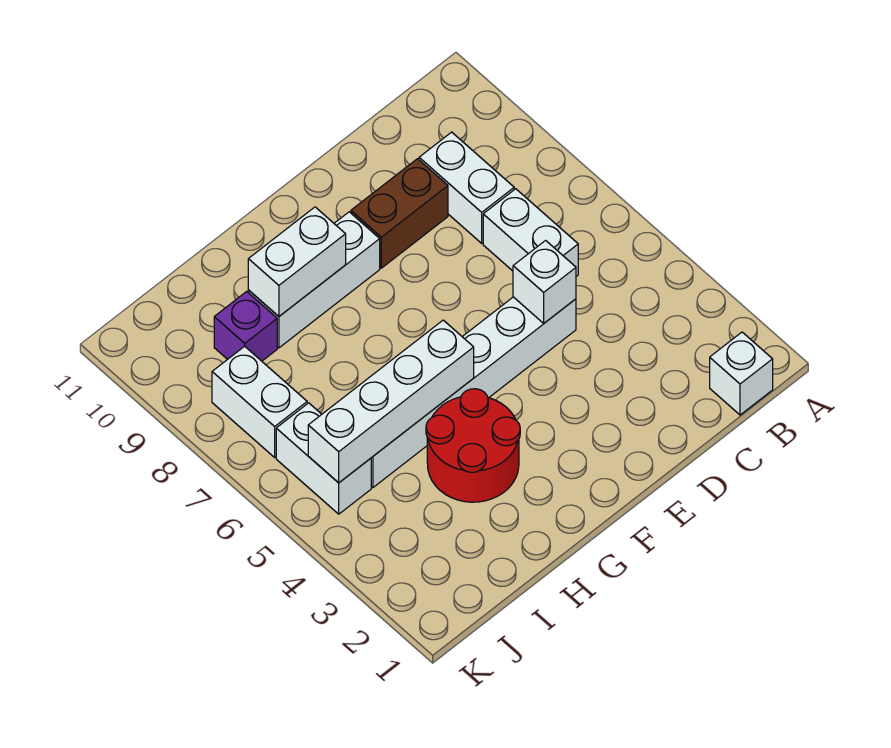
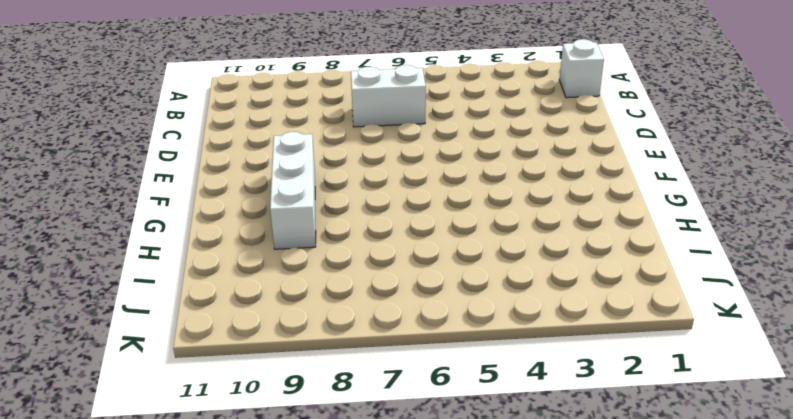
none -> white brick C8:C9 level 1
none -> white brick D5:I5 level 1
none -> brown brick D9:E9 level 1

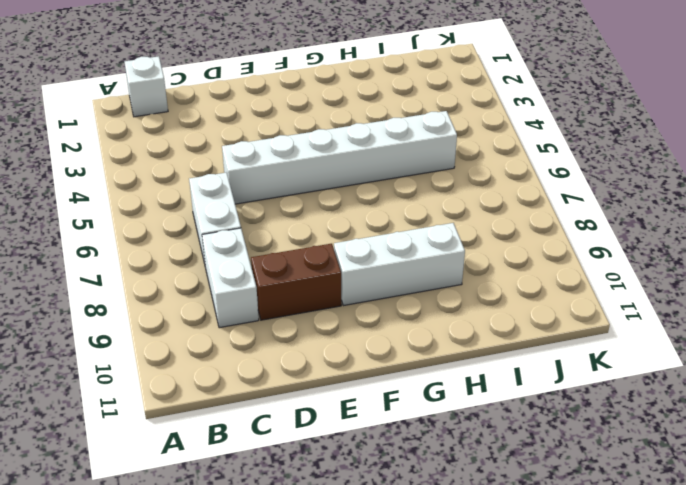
none -> red round brick G3:H4 level 1
none -> purple brick I9 level 1
none -> white brick J5:J6 level 1

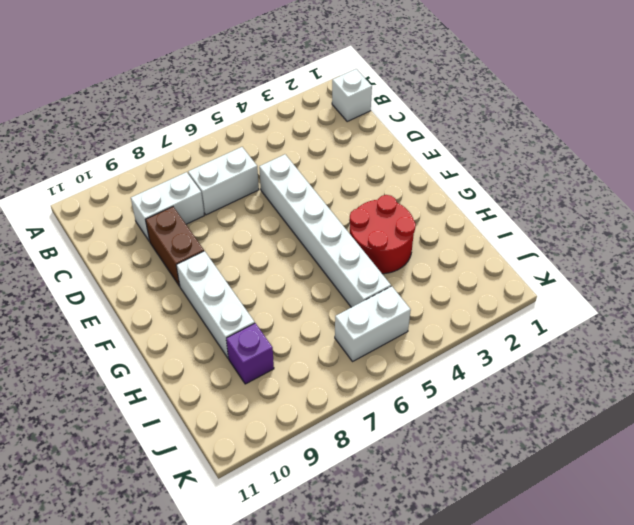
none -> white brick J7:J8 level 1
none -> white brick D5 level 2
none -> white brick G5:J5 level 2

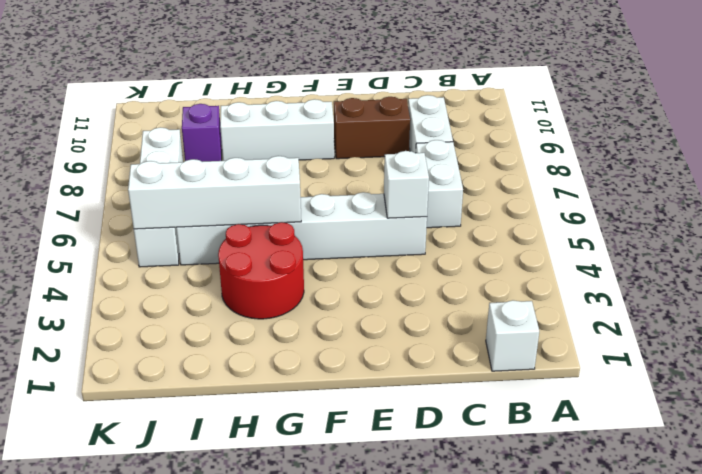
none -> white brick G9:H9 level 2

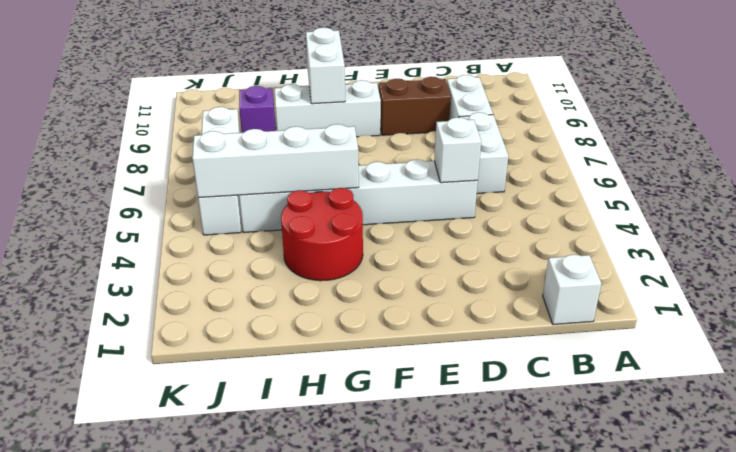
white brick G9:G10 level 2 -> white brick G9:H9 level 2

